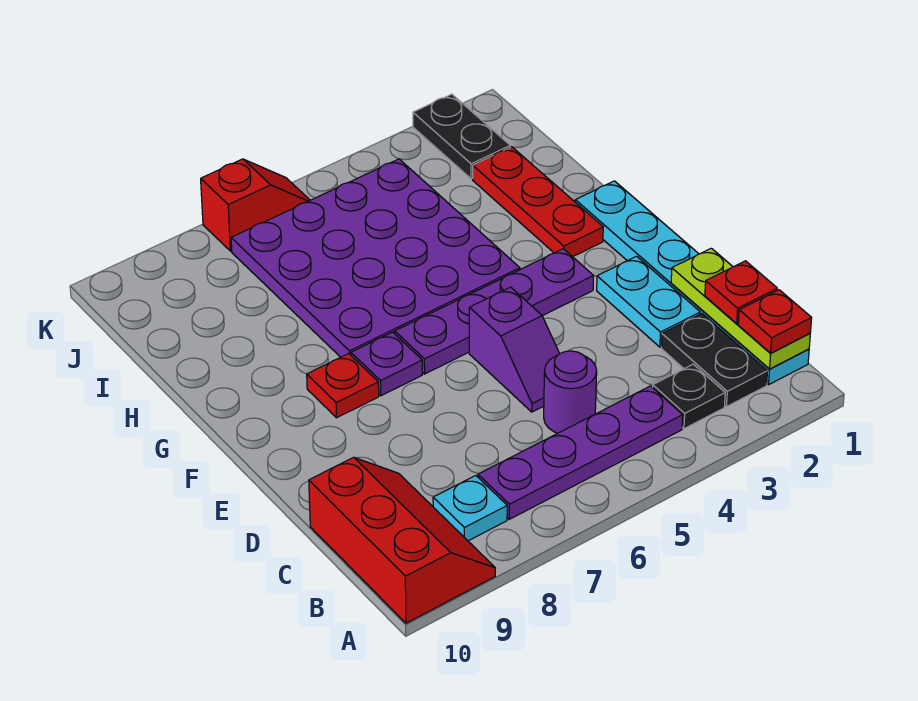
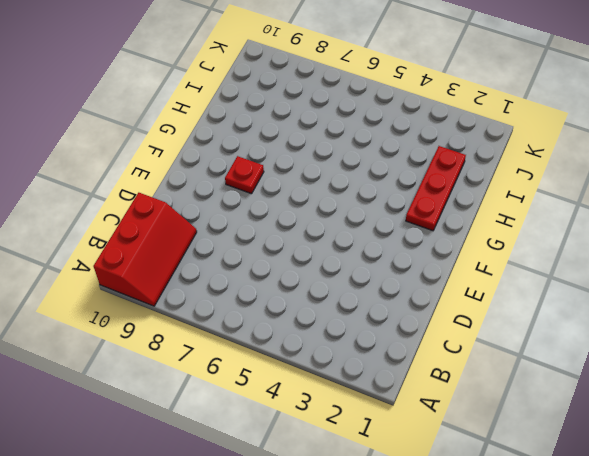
none -> cyan plate B1:G1 level 1
none -> black plate B2:C2 level 1
none -> black plate B3 level 1

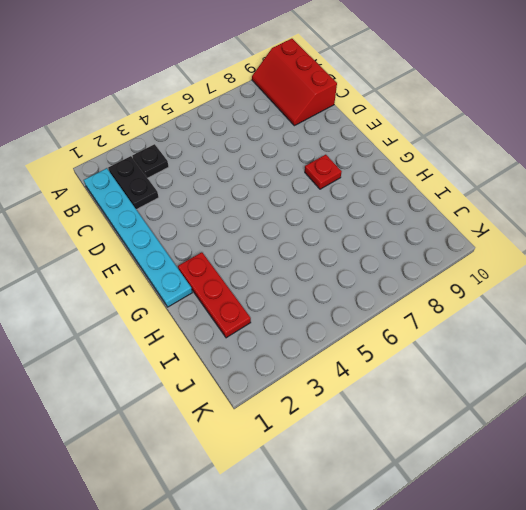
none -> purple plate B4:B7 level 1
none -> cyan plate B8 level 1
none -> purple round brick C5 level 1

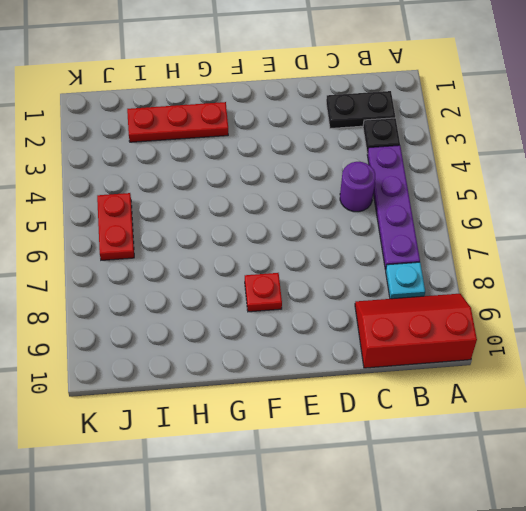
red plate J5:J6 level 1 -> purple plate G4:J7 level 1
none -> cyan plate B1:G1 level 1
none -> cyan plate D2:E2 level 1
none -> purple slope D5:E5 level 1 top E

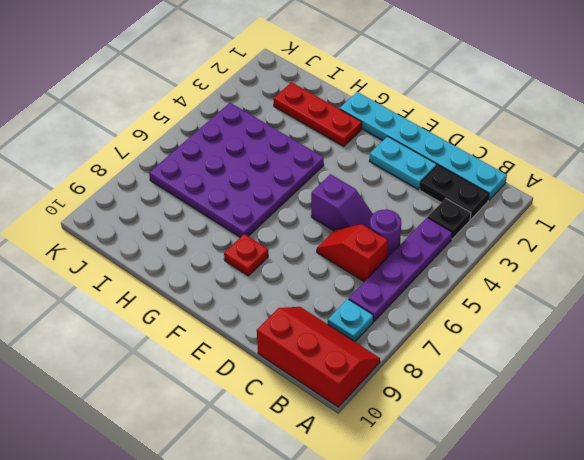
red slope C6:D6 level 1 top C -> red slope K6:K7 level 1 top 7
none -> purple plate F3:F6 level 1
none -> purple plate F7 level 1
none -> black plate J2:K2 level 1

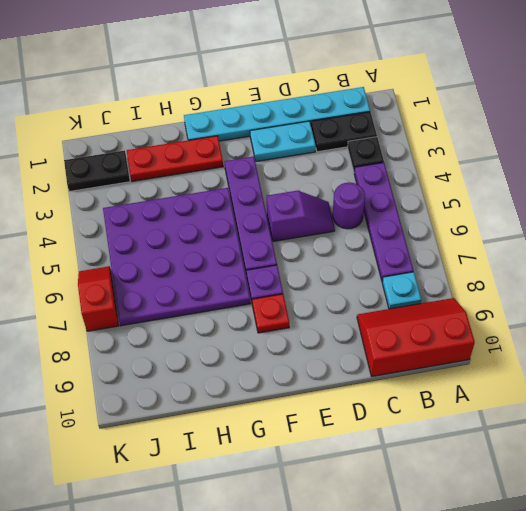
none -> lime plate B1:D1 level 2
none -> red plate B1 level 3
none -> red plate C1 level 3

